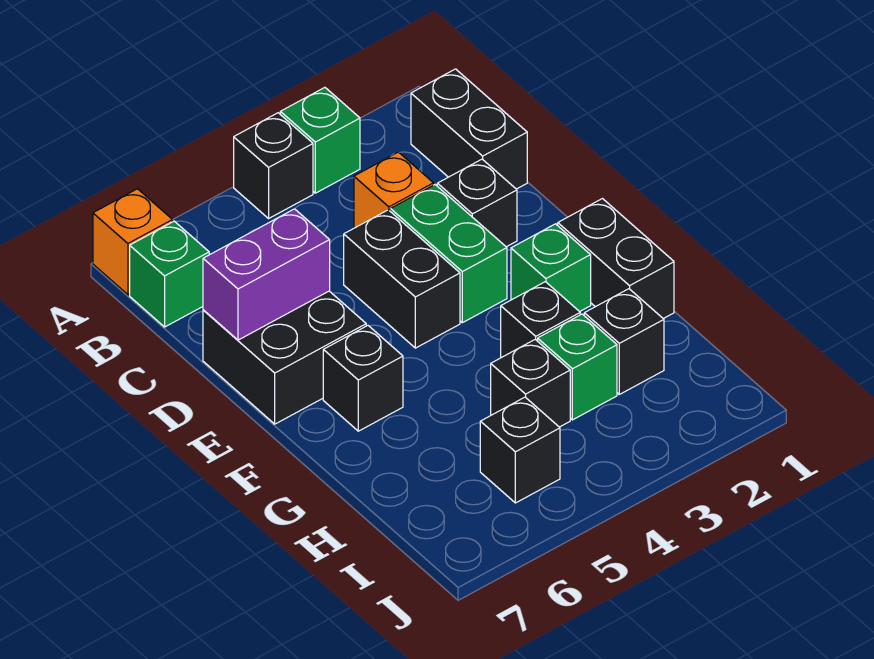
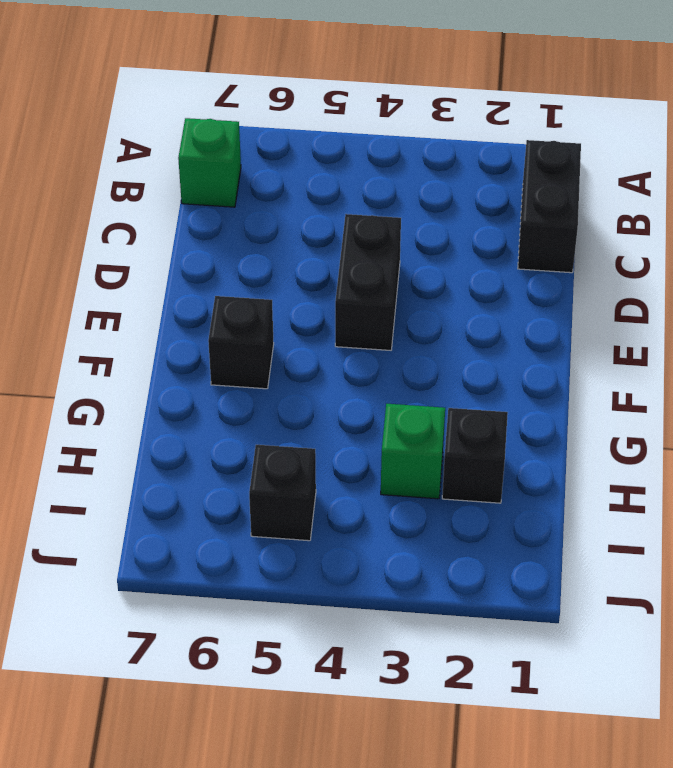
none -> green brick A3 level 1
none -> black brick A4 level 1
none -> orange brick A7 level 1

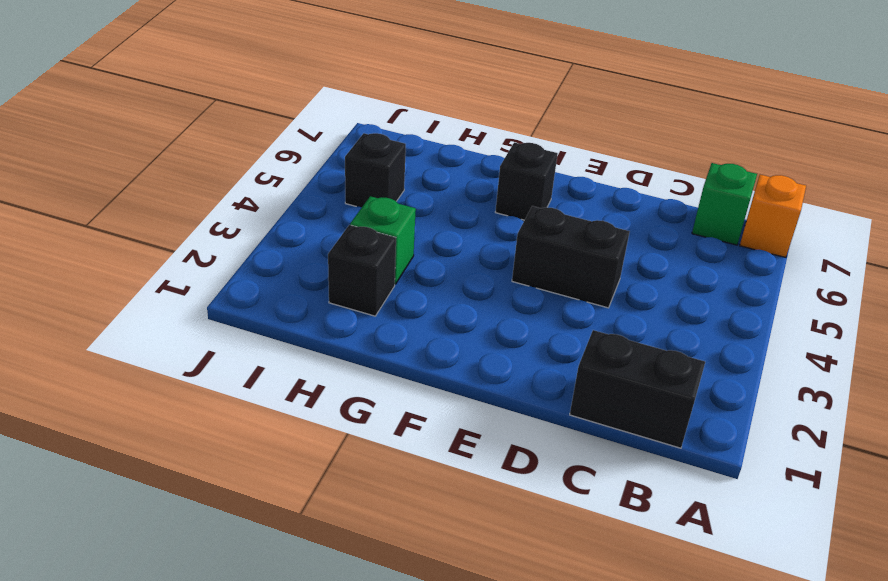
none -> green brick A3 level 1
none -> black brick A4 level 1
none -> orange brick C3 level 1

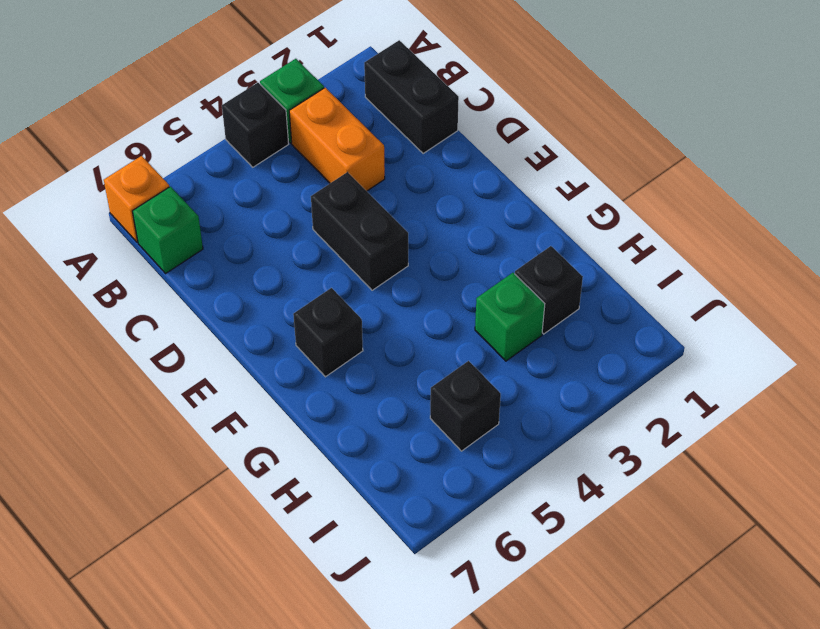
orange brick B3:C3 level 1 -> orange brick C3 level 1
none -> black brick D2 level 1
none -> green brick D3:E3 level 1
none -> black brick D6:E7 level 1

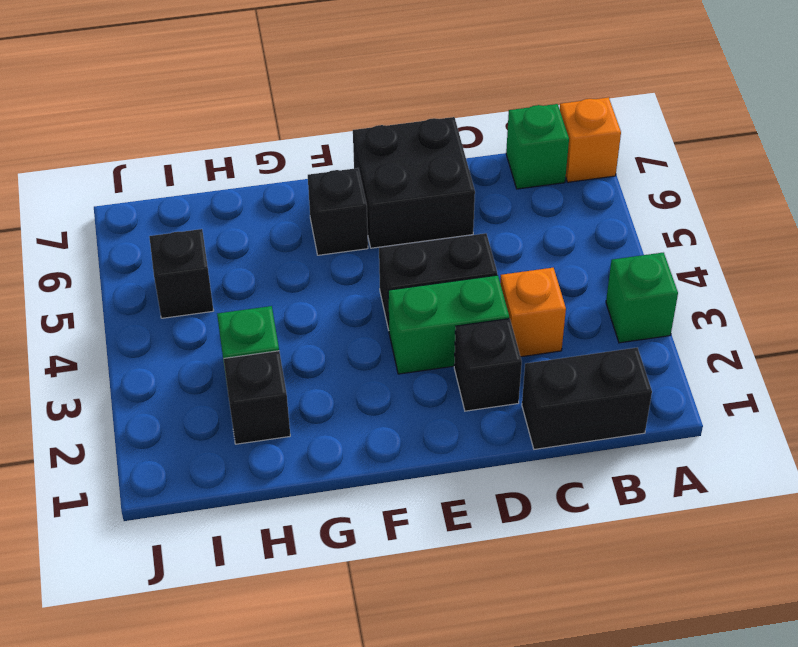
none -> black brick A4 level 1
none -> black brick F1:G1 level 1
none -> green brick F2 level 1

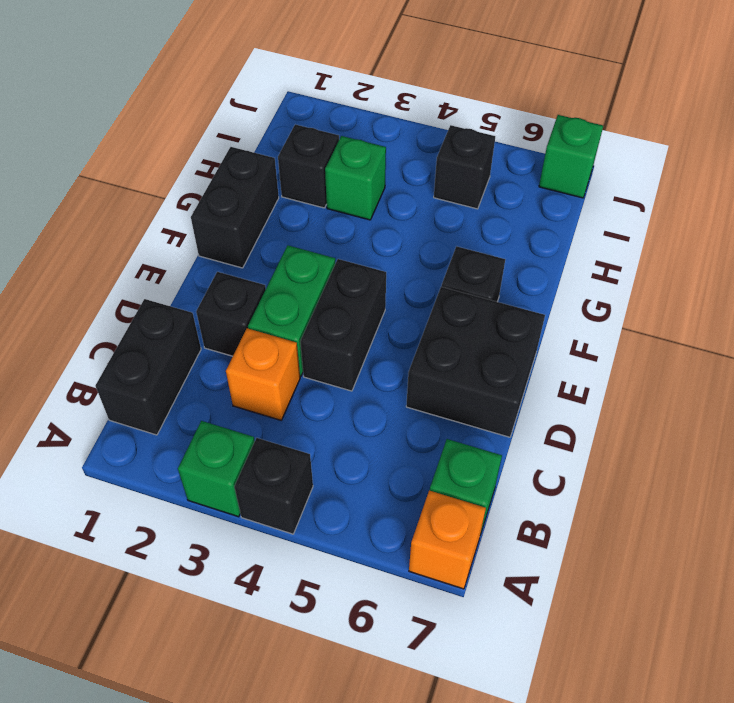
green brick J7 level 1 -> green brick F2 level 1
none -> black brick G3 level 1
none -> black brick H4 level 1
none -> purple brick D6:D7 level 2

